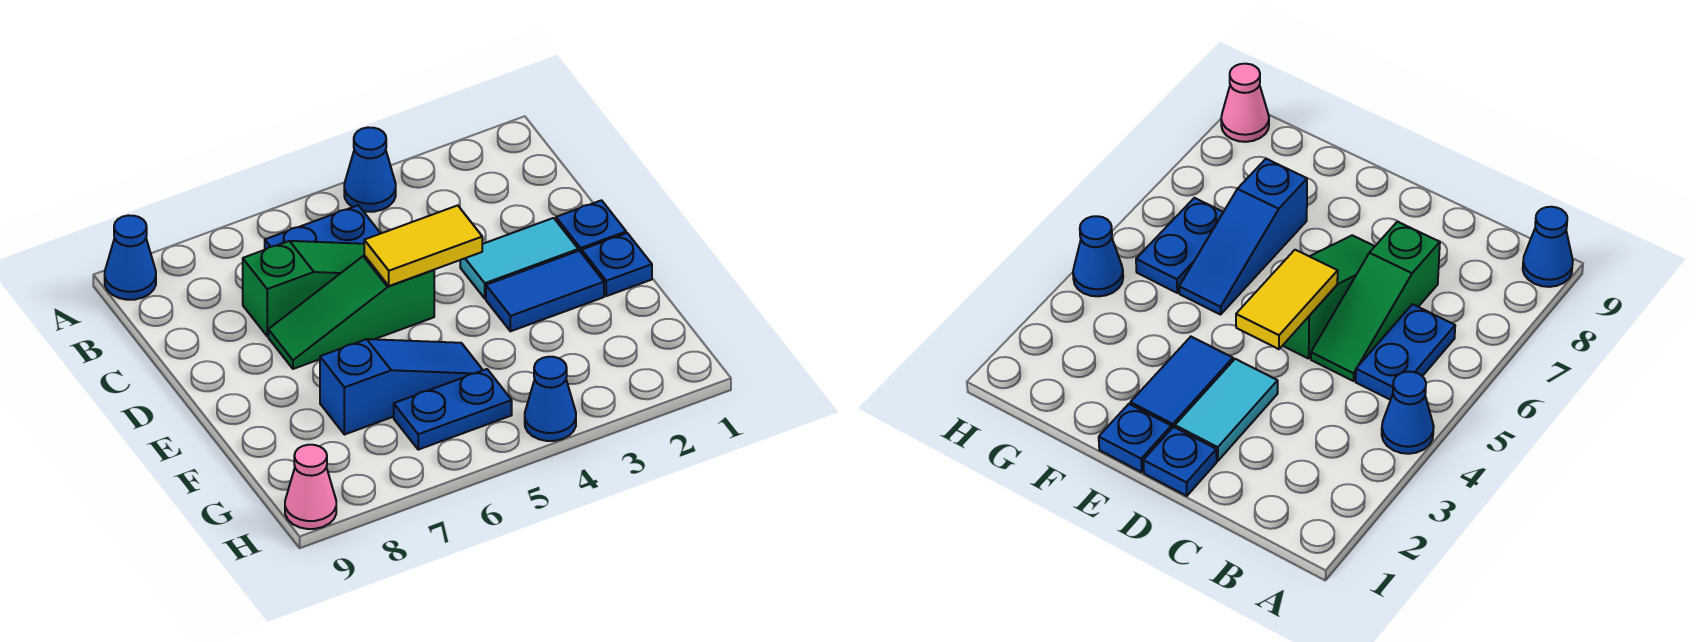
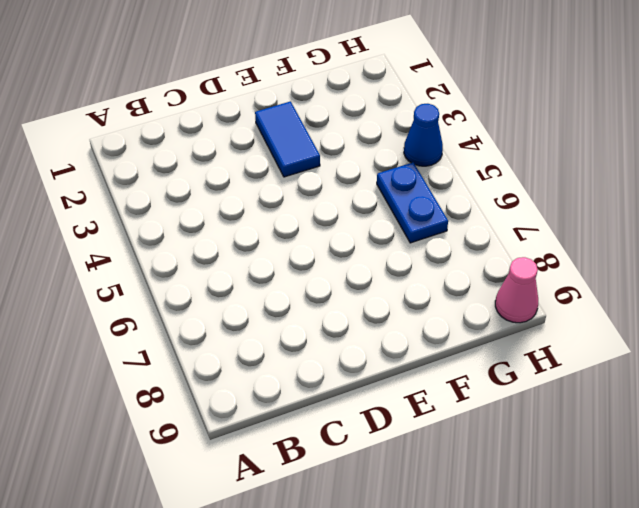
none -> blue cone A4 level 1
none -> blue cone A9 level 1
none -> blue plate B5:B6 level 1

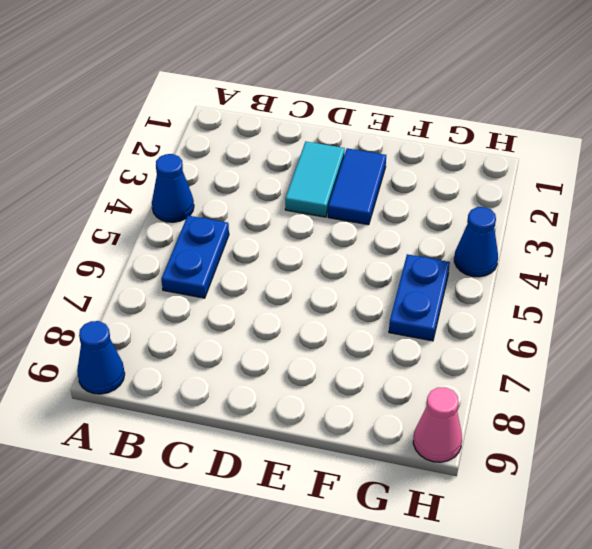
none -> green slope C5:C7 level 1 top 7
none -> blue plate D1 level 1
none -> green slope D5:D7 level 1 top 5

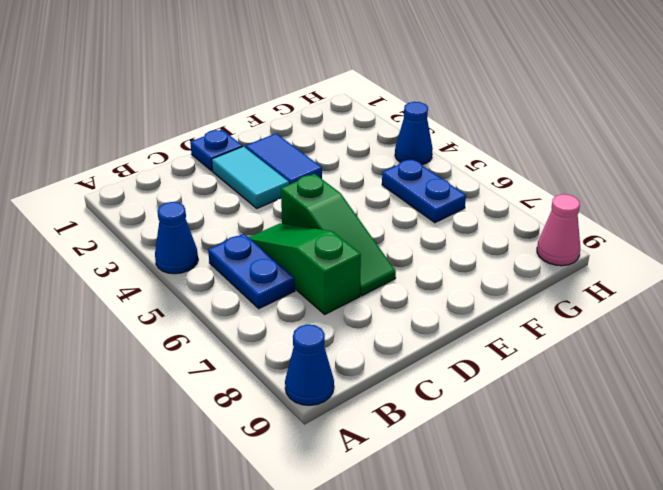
none -> blue plate E1 level 1
none -> blue slope F5:F7 level 1 top 7
none -> yellow tile D4:D5 level 2

